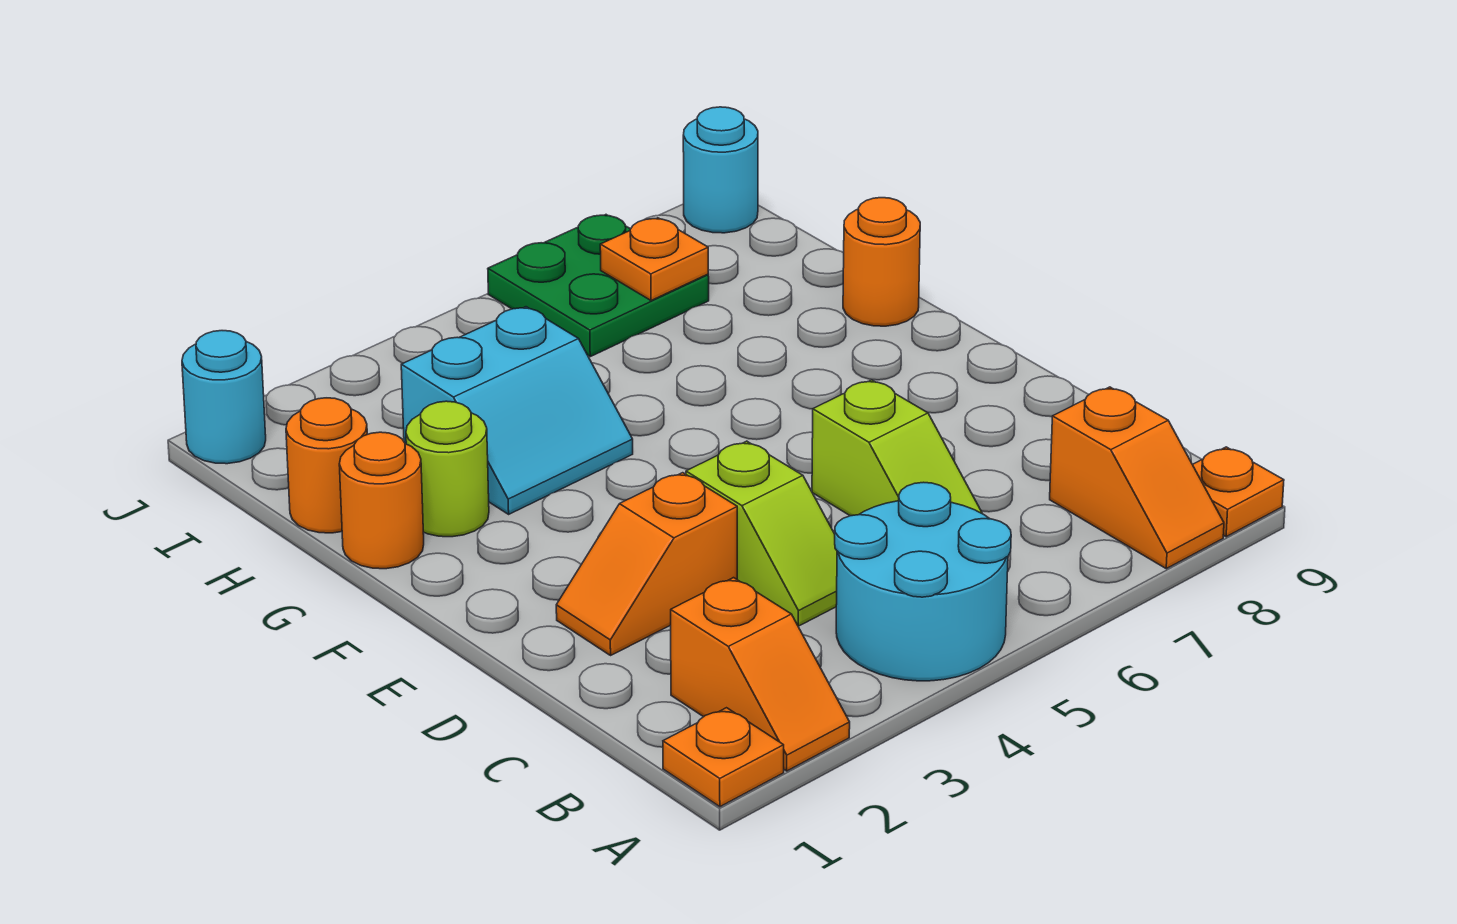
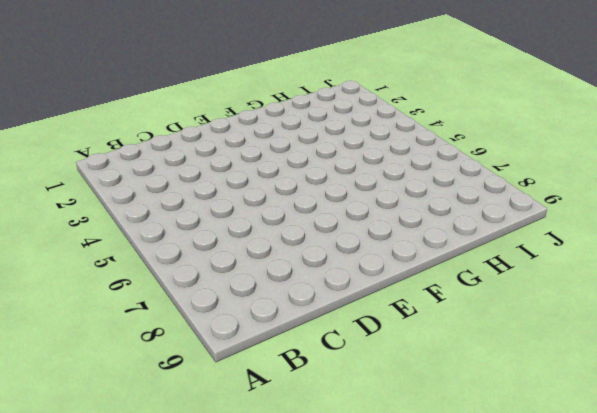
none -> orange plate A1 level 1
none -> orange slope A2:B2 level 1 top B
none -> cyan round brick A4:B5 level 1

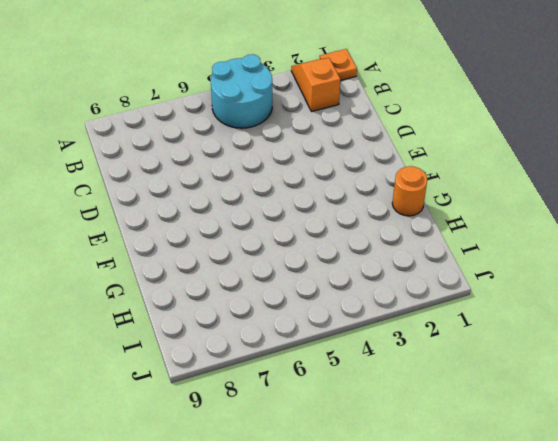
none -> orange slope A8:B8 level 1 top B
none -> orange plate A9 level 1
none -> lime slope C4:D4 level 1 top D

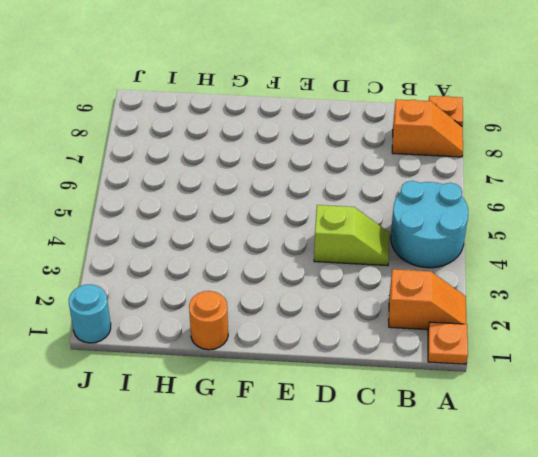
none -> lime slope C6:D6 level 1 top D
none -> orange slope D2:D3 level 1 top 3
none -> lime round brick G2 level 1

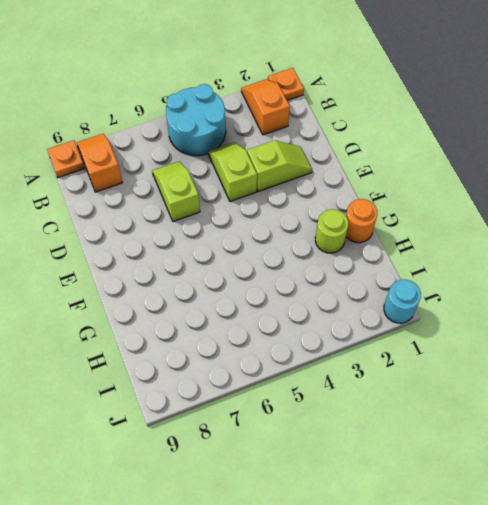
lime slope D2:D3 level 1 top 3 -> orange slope D2:D3 level 1 top 3
none -> cyan slope G3:H4 level 1 top H
none -> orange round brick G9 level 1
none -> orange round brick H1 level 1

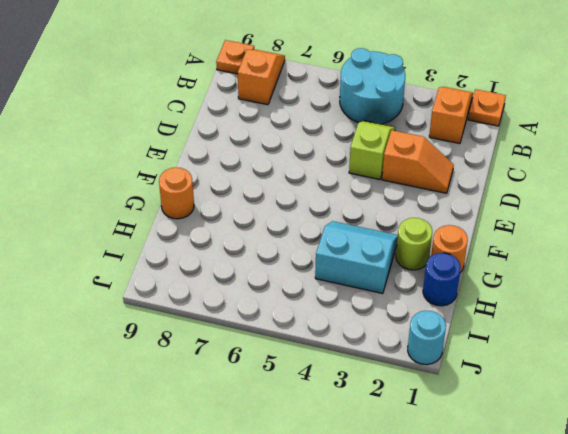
blue round brick H1 level 1 -> orange round brick H1 level 1
none -> lime slope C6:D6 level 1 top D
none -> green plate I6:J7 level 1
none -> cyan round brick J9 level 1

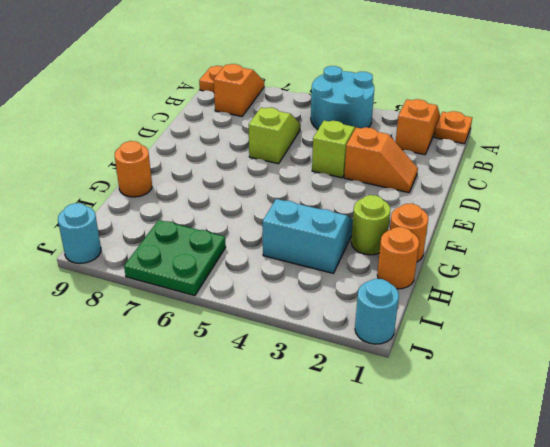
none -> orange plate I7 level 2

